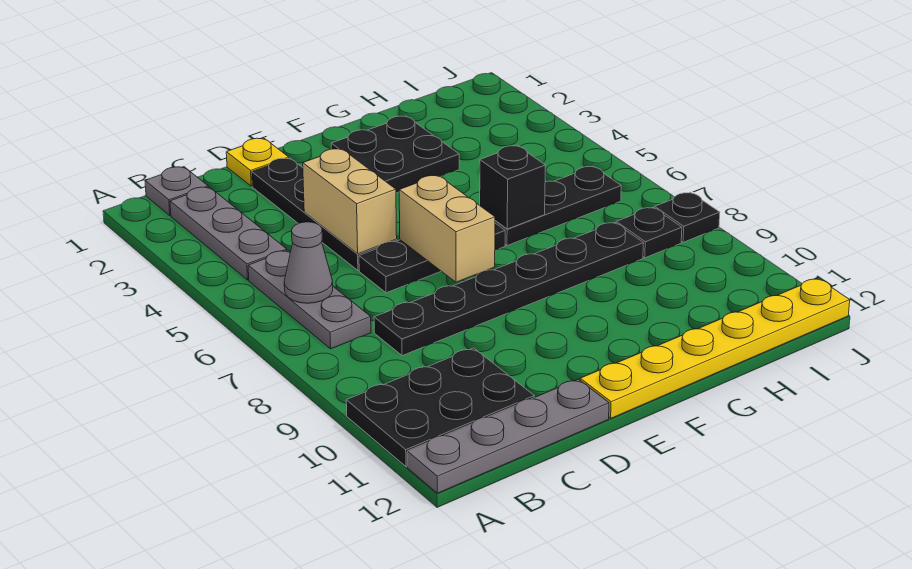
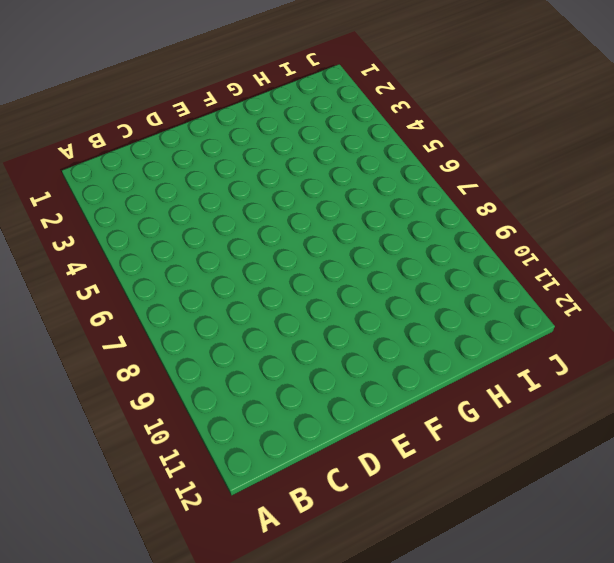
none -> black plate A10:C11 level 1
none -> grey plate A12:D12 level 1
none -> grey plate B1 level 1

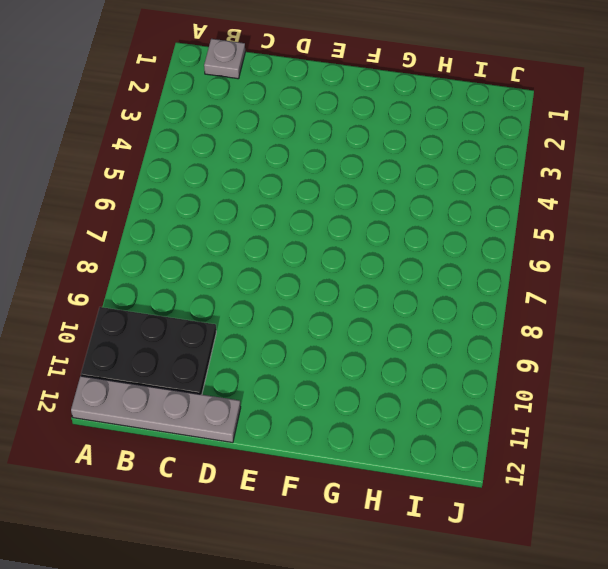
none -> grey plate B2:B4 level 1
none -> grey plate B5:B7 level 1
none -> black plate C8:H8 level 1

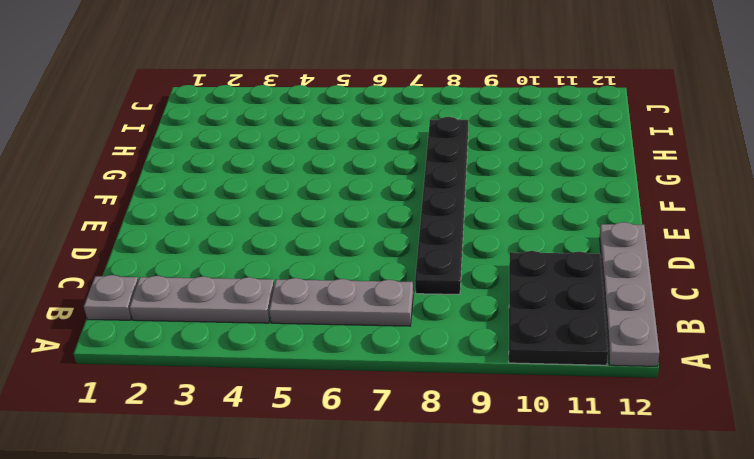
none -> yellow plate D1 level 1
none -> black plate D2:D5 level 1
none -> black plate D6:F6 level 1

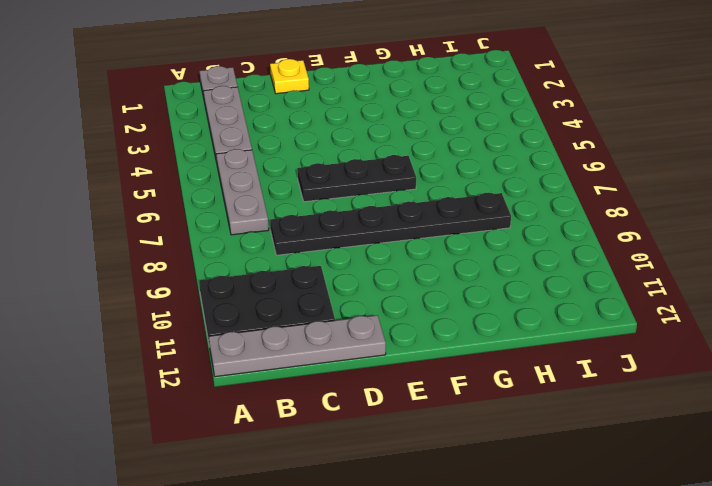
none -> black plate D2:D5 level 1
none -> yellow plate E12:J12 level 1
none -> black plate F2:G3 level 1

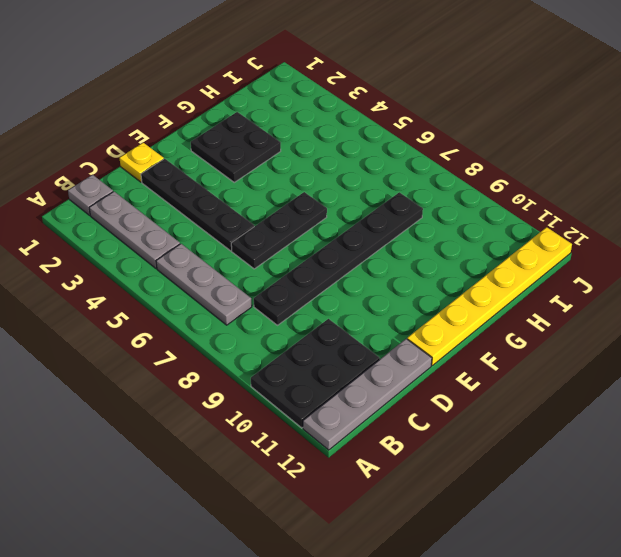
none -> black plate G6:I6 level 1
none -> black plate I8 level 1
none -> black plate J8 level 1

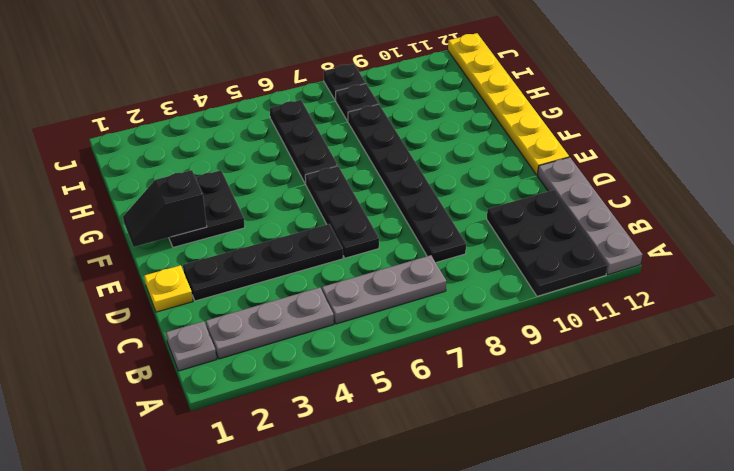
black slope F1:F2 level 2 top 2 -> none
none -> grey cone B6 level 2
none -> tan brick D4:D5 level 2
none -> tan brick E6:E7 level 2

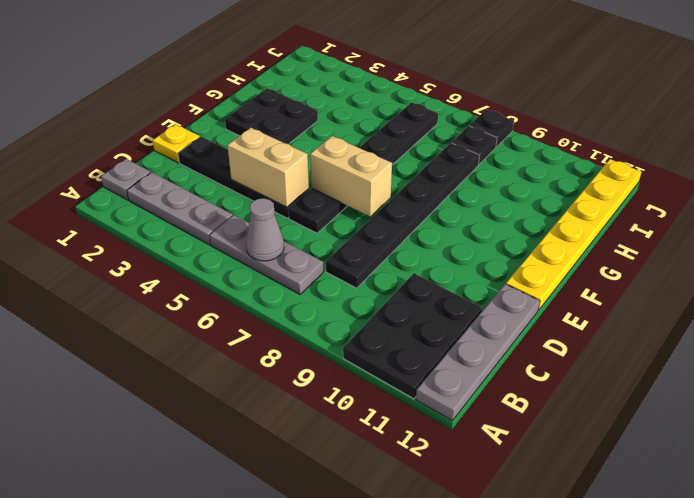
none -> black brick G6 level 2

